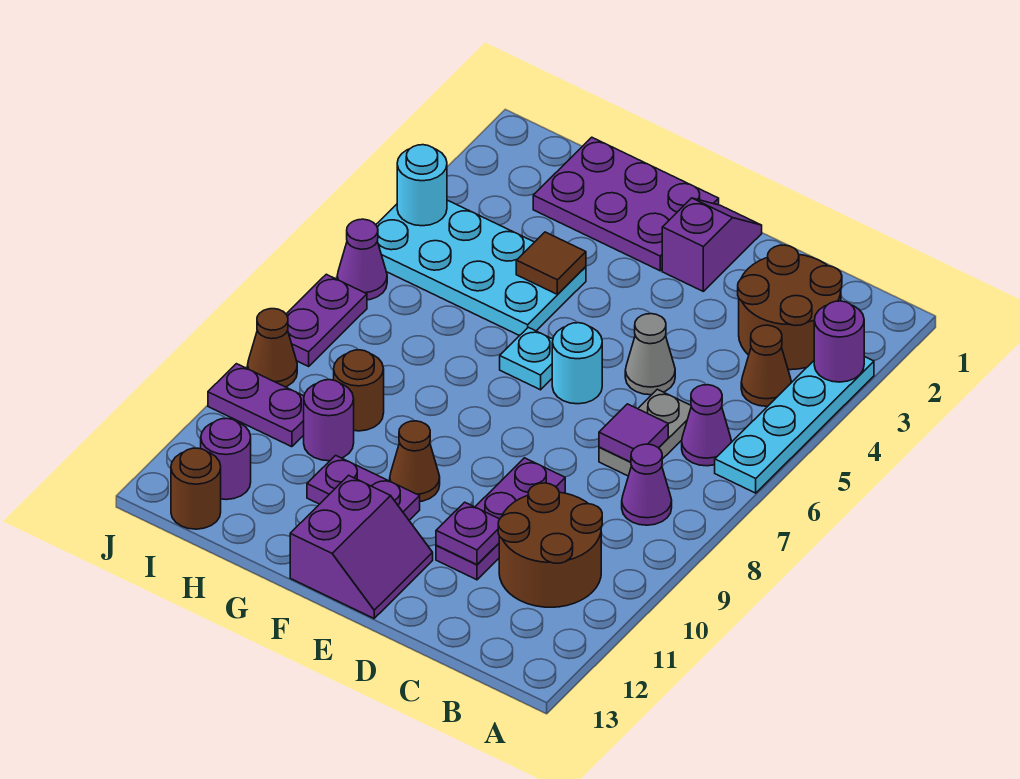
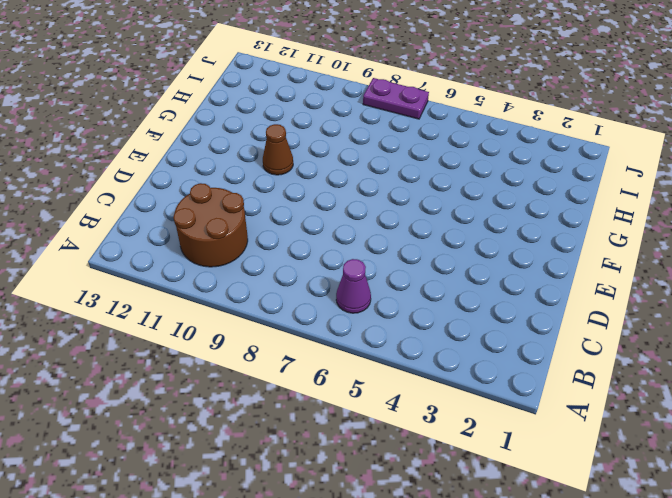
none -> cyan plate A3:A6 level 1
none -> brown round brick B2:C3 level 1
none -> brown cone B4 level 1
none -> purple cone B8 level 1

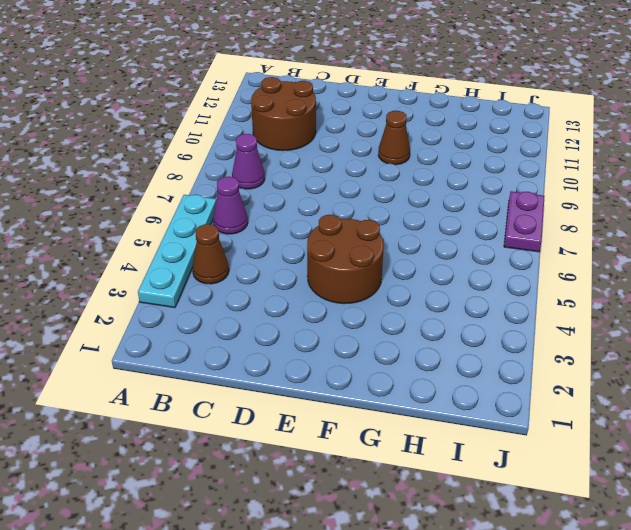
brown round brick E4:F5 level 1 -> brown round brick B2:C3 level 1
none -> grey plate C6:C7 level 1
none -> grey cone D5 level 1
none -> purple plate D9:D11 level 1
none -> purple slope E1:E2 level 1 top 2

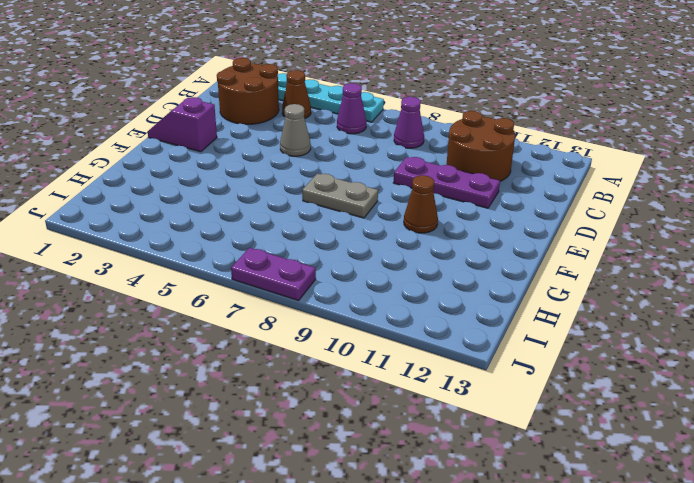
grey plate F7:F8 level 1 -> grey plate C6:C7 level 1
none -> cyan round brick E6 level 1
none -> purple slope E12:F13 level 1 top F
none -> purple plate F1:H2 level 1
none -> cyan plate F6 level 1

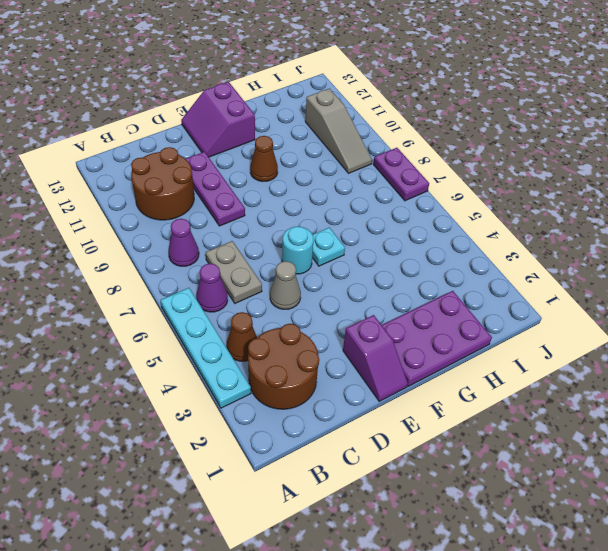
grey slope I9:I11 level 1 top 11 -> purple plate I10:J10 level 1
none -> purple plate F11:G11 level 1
none -> cyan plate G4:J5 level 1
none -> brown round brick H9 level 1
none -> purple round brick H10 level 1

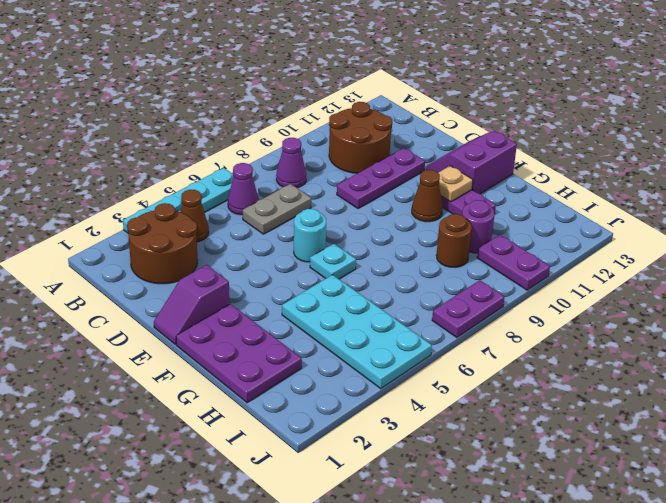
tan plate F11 level 2 -> none
none -> grey cone D5 level 1
none -> purple round brick I12 level 1
none -> brown round brick I13 level 1
none -> purple cone J6 level 1

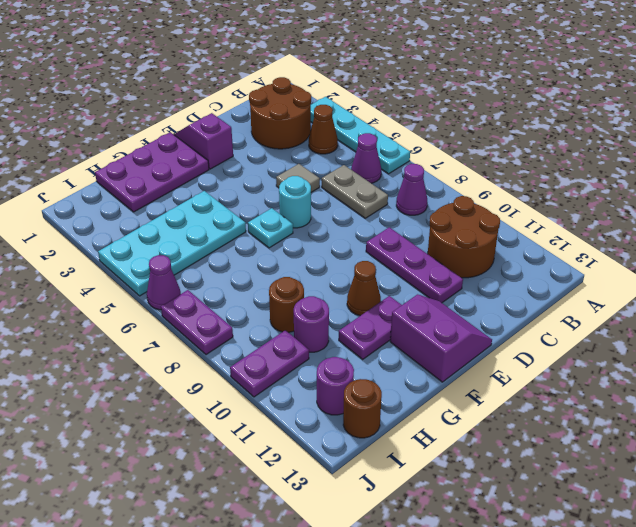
grey tile D5 level 1 -> grey cone D5 level 1
none -> brown cone J9 level 1
none -> purple round brick A3 level 2
none -> purple tile C7 level 2
none -> purple plate D11 level 2

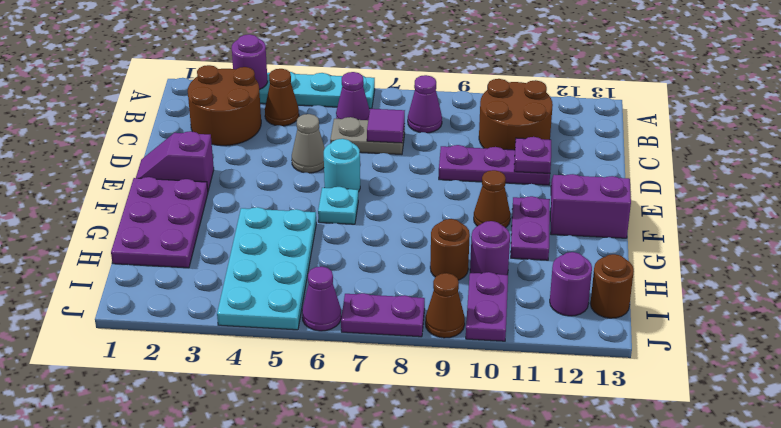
none -> brown tile G4 level 2
none -> cyan round brick J4 level 2

